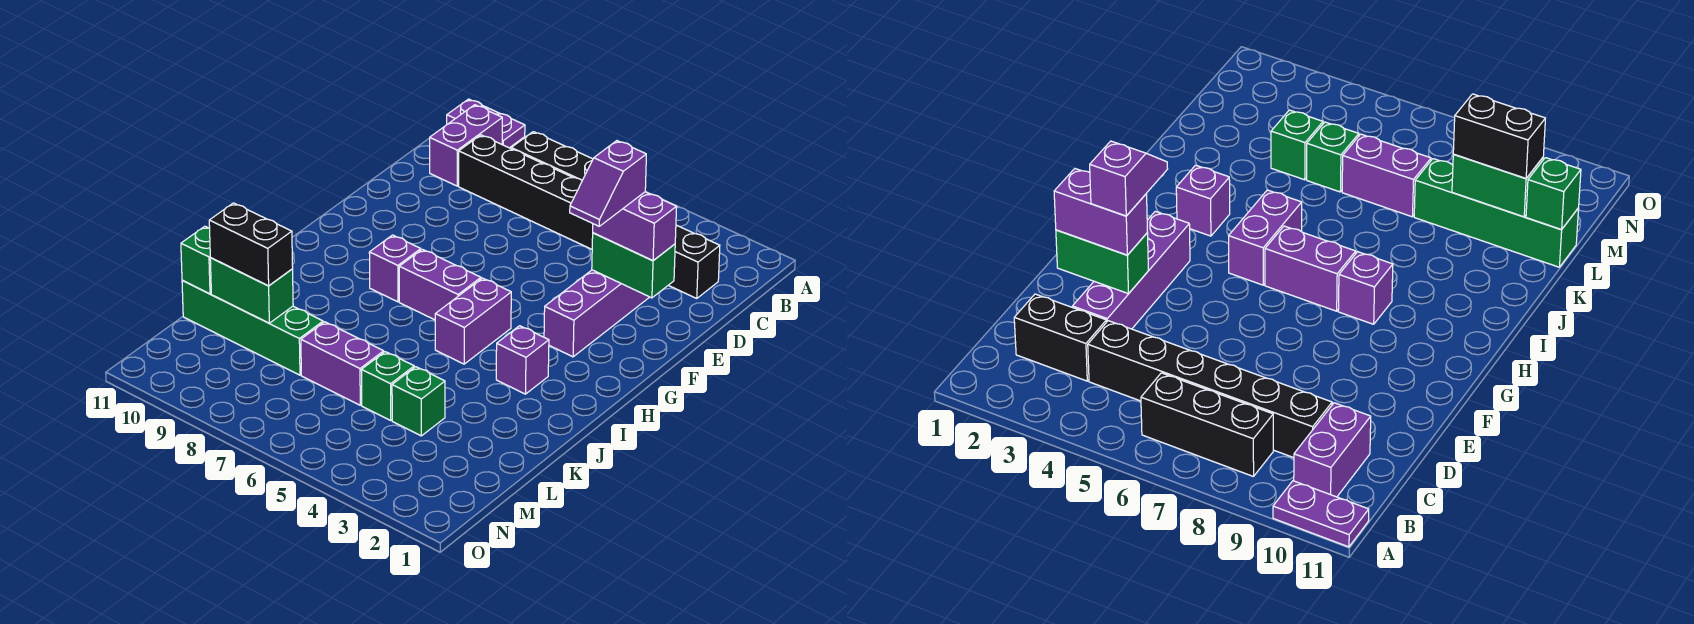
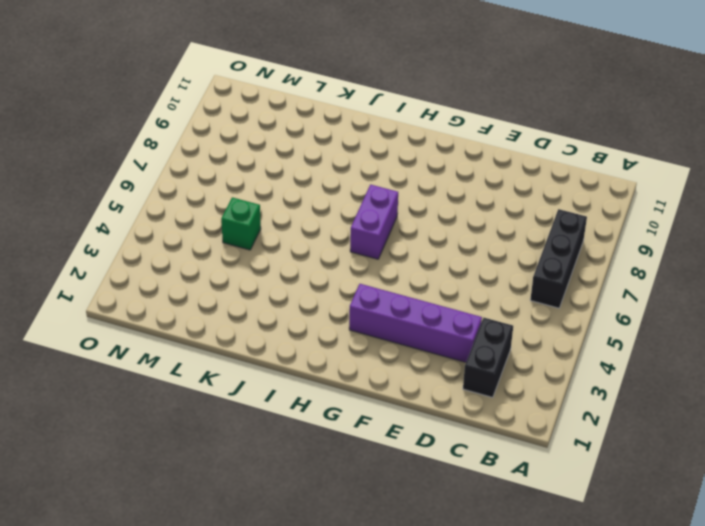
none -> purple plate A10:A11 level 1
none -> purple brick B10:C10 level 1
none -> black brick C4:C9 level 1

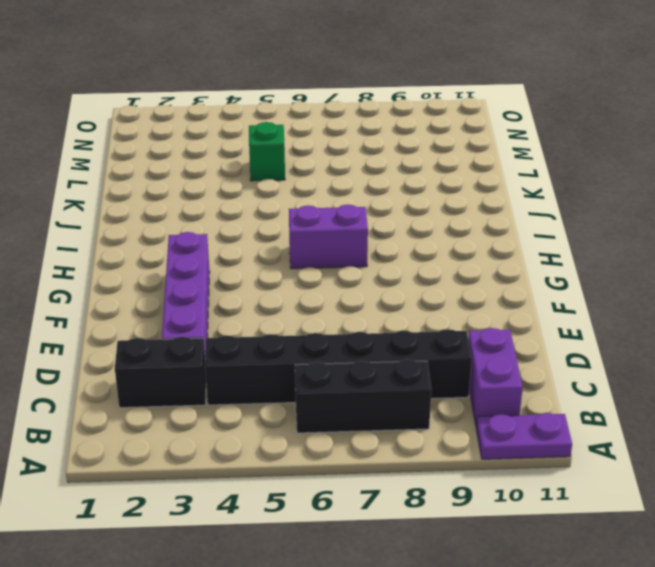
none -> purple brick H5:I5 level 1
none -> purple brick H8 level 1
none -> purple brick I3 level 1

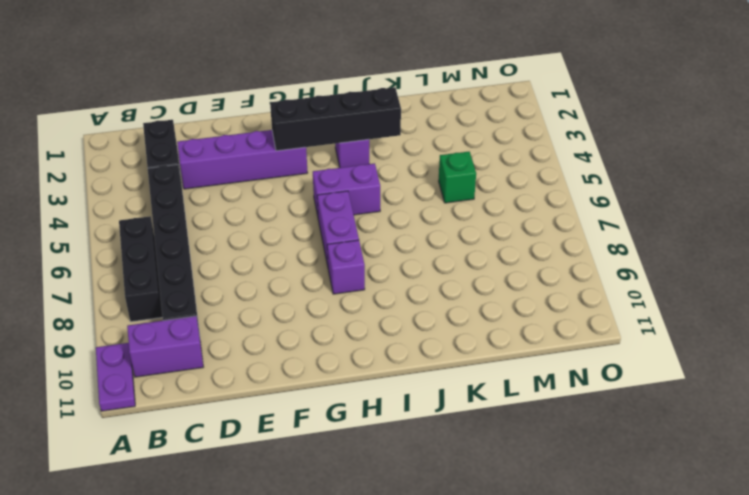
black brick G3:J3 level 2 -> none
none -> green brick L4 level 1
none -> purple brick L6:L7 level 1
none -> green brick L8:L11 level 1

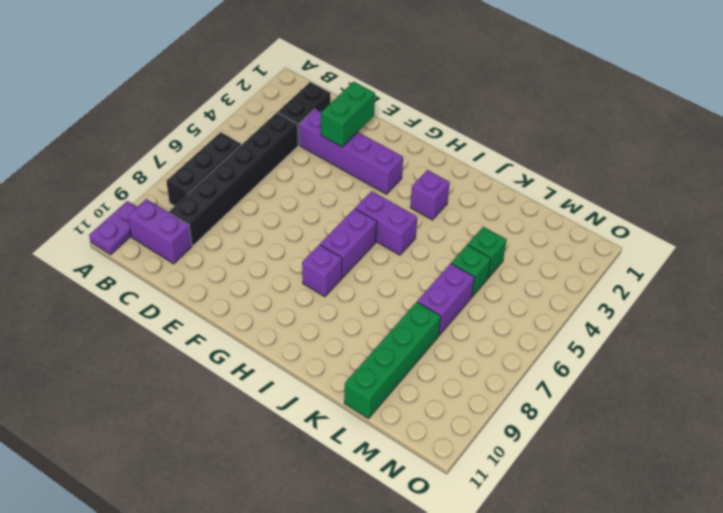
none -> green brick L9:L10 level 2
none -> green brick L11 level 2
none -> purple brick E2:E3 level 3

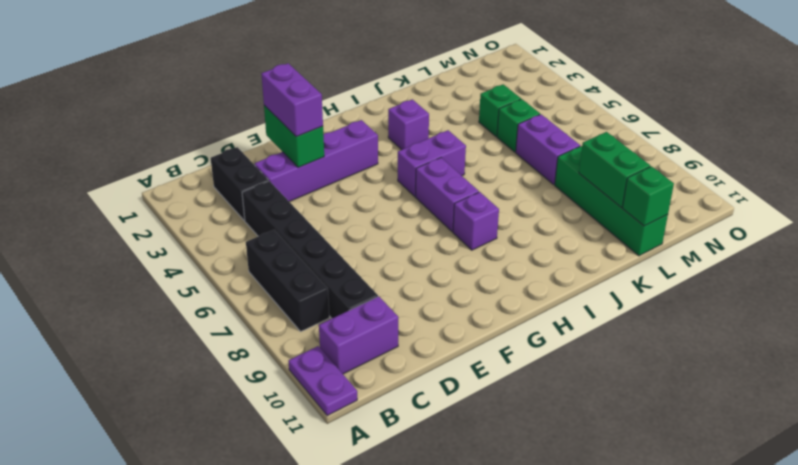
none -> black brick L9:L10 level 3
none -> purple slope E3:F3 level 4 top E

